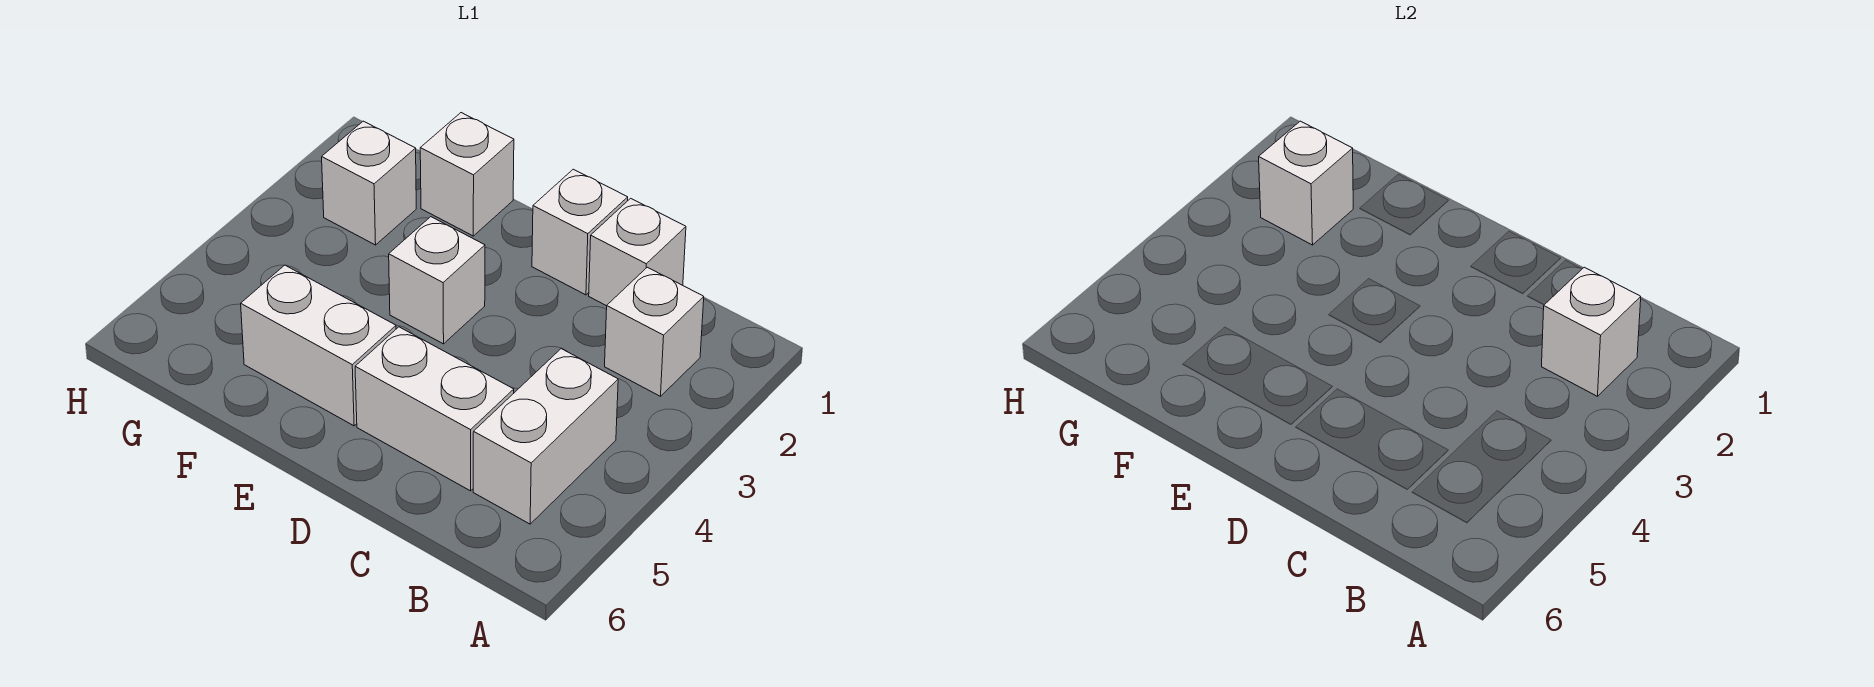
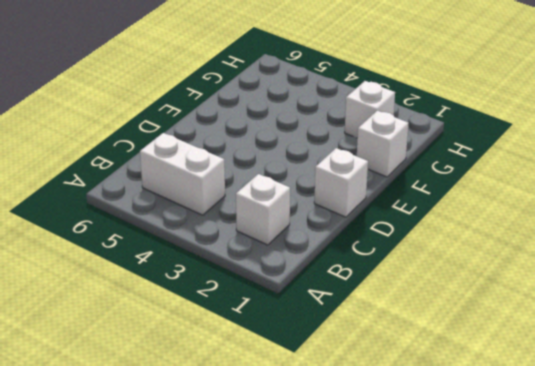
none -> white brick C1 level 1
none -> white brick C5:D5 level 1

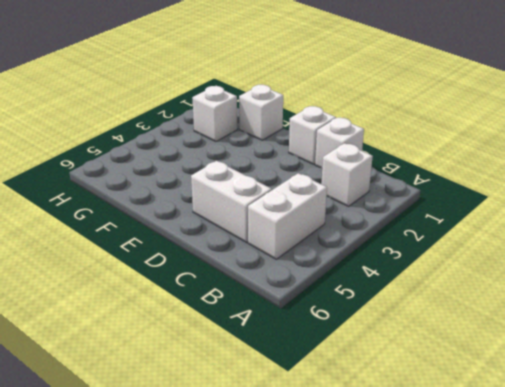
none -> white brick E3 level 1
none -> white brick E5:F5 level 1

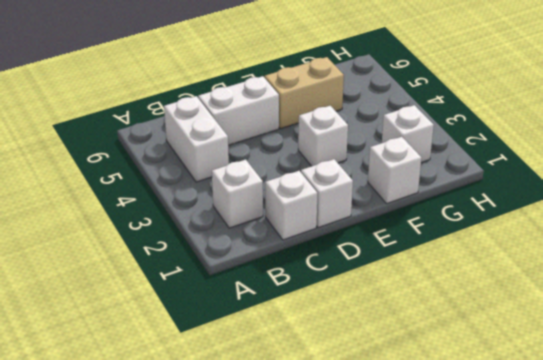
tan brick E5:F5 level 1 -> white brick E5:F5 level 1
none -> white brick B2 level 2
none -> white brick G2 level 2

